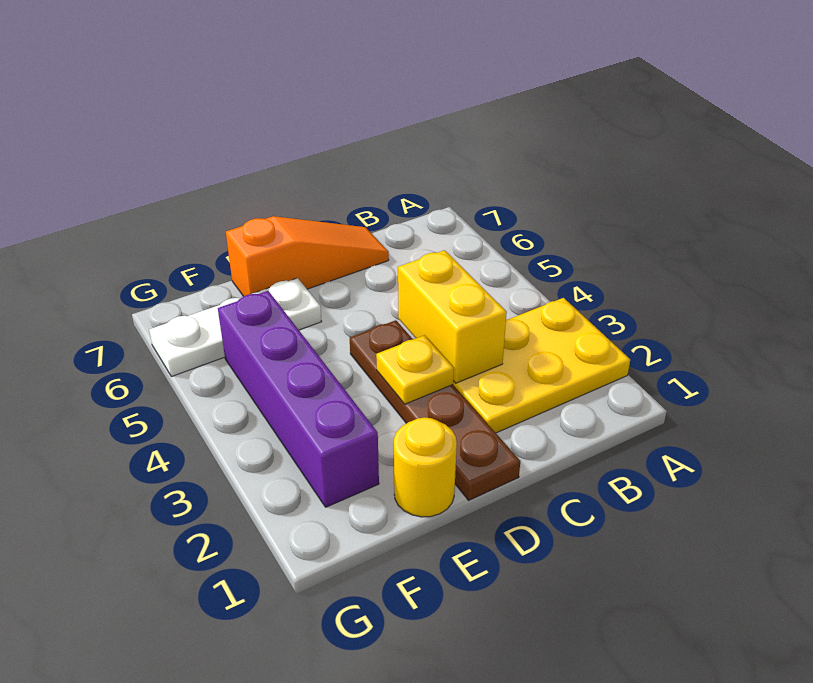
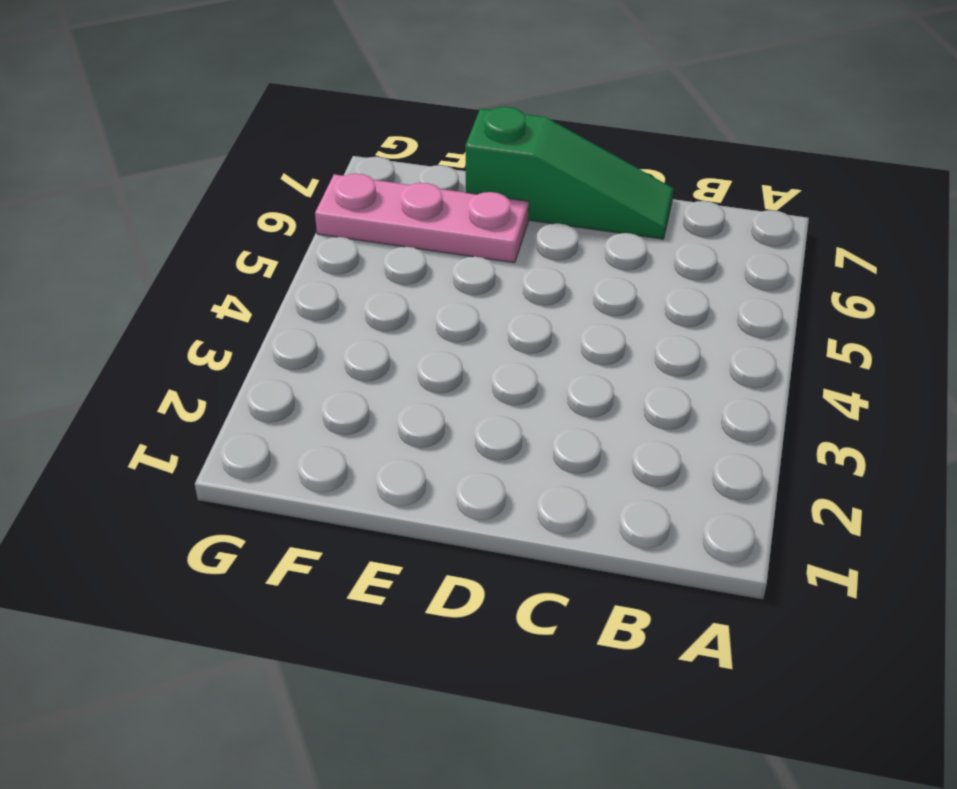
green slope C7:E7 level 1 top E -> orange slope C7:E7 level 1 top E
pink plate E6:G6 level 1 -> white plate E6:G6 level 1
none -> yellow plate A2:C3 level 1
none -> brown plate D1:D4 level 1

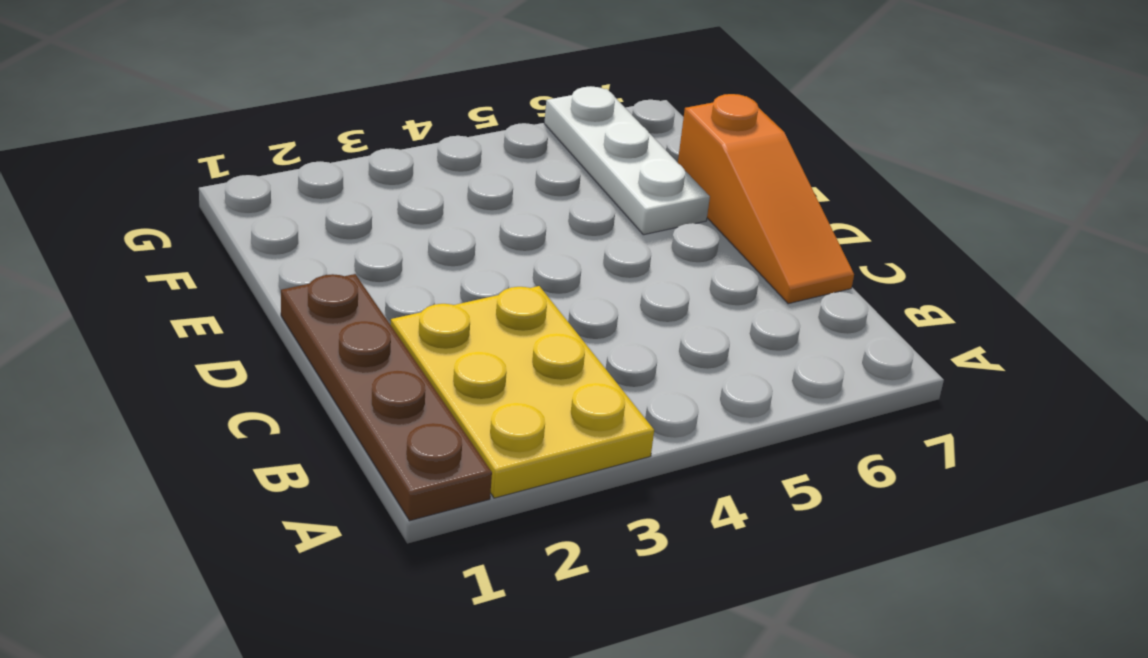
brown plate A1:D1 level 1 -> brown plate D1:D4 level 1
none -> yellow round brick E1 level 1
none -> purple brick F2:F5 level 1

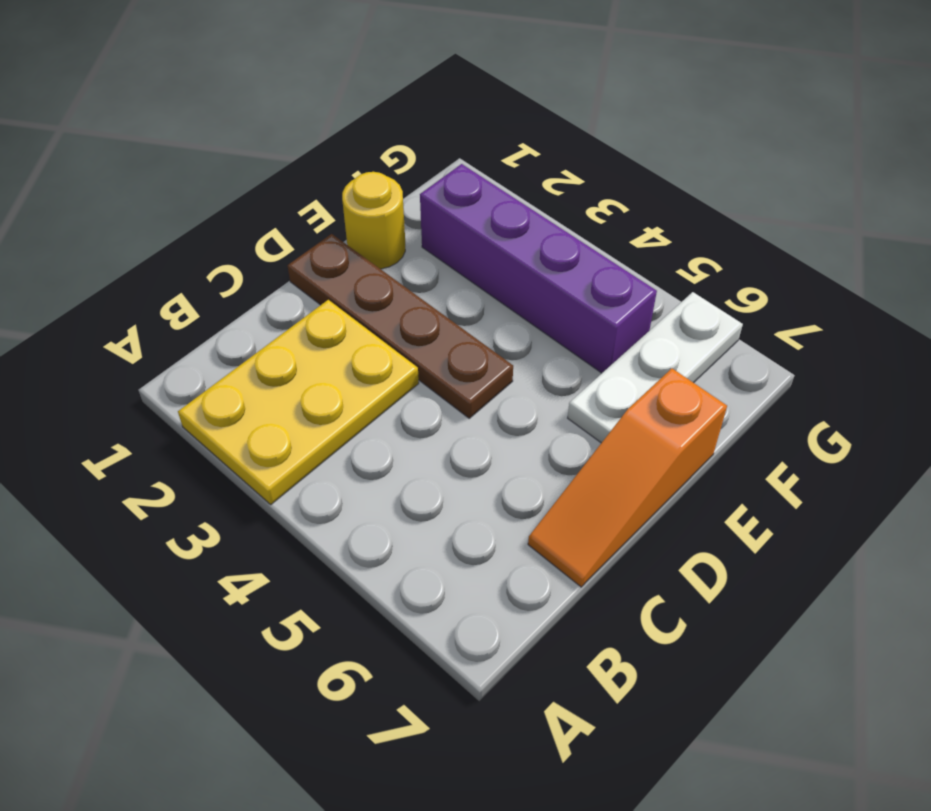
none -> yellow brick C3:C4 level 2
none -> yellow plate D3 level 2

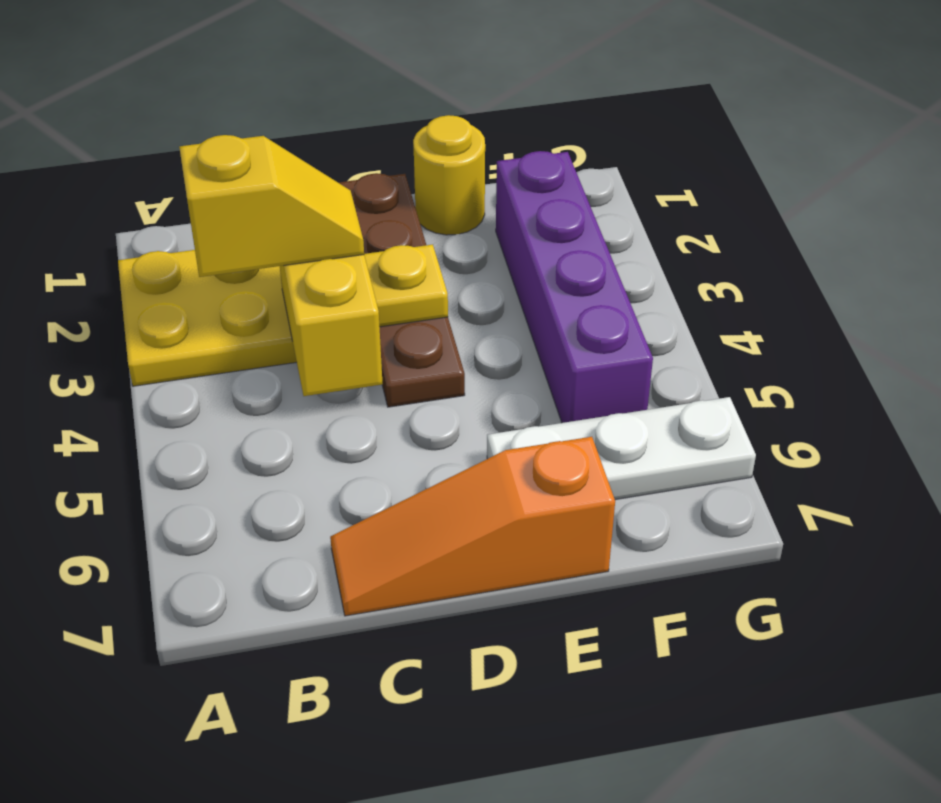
yellow slope B3:C3 level 3 top B -> none

